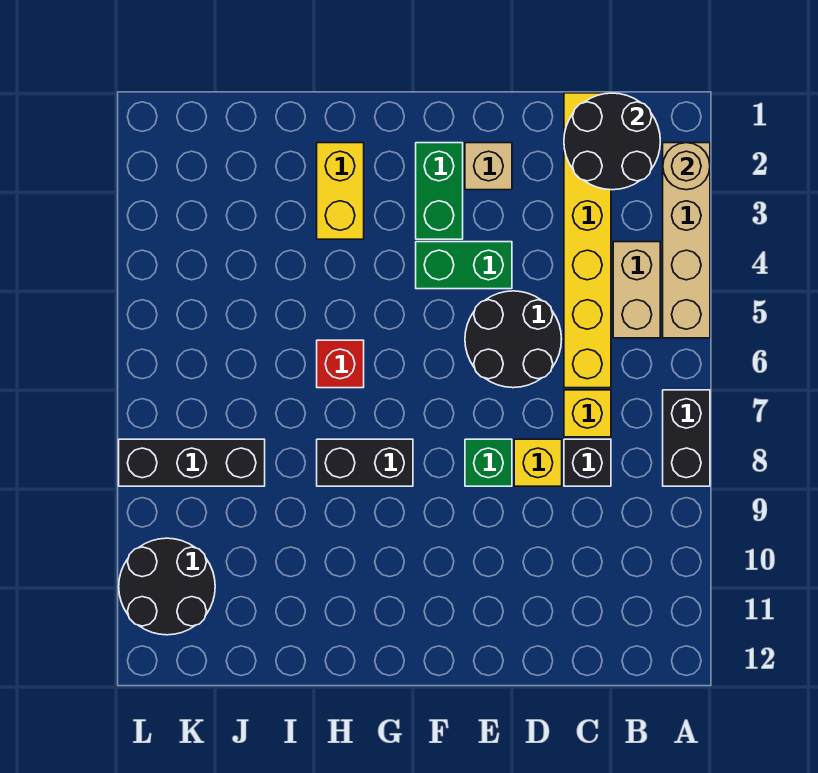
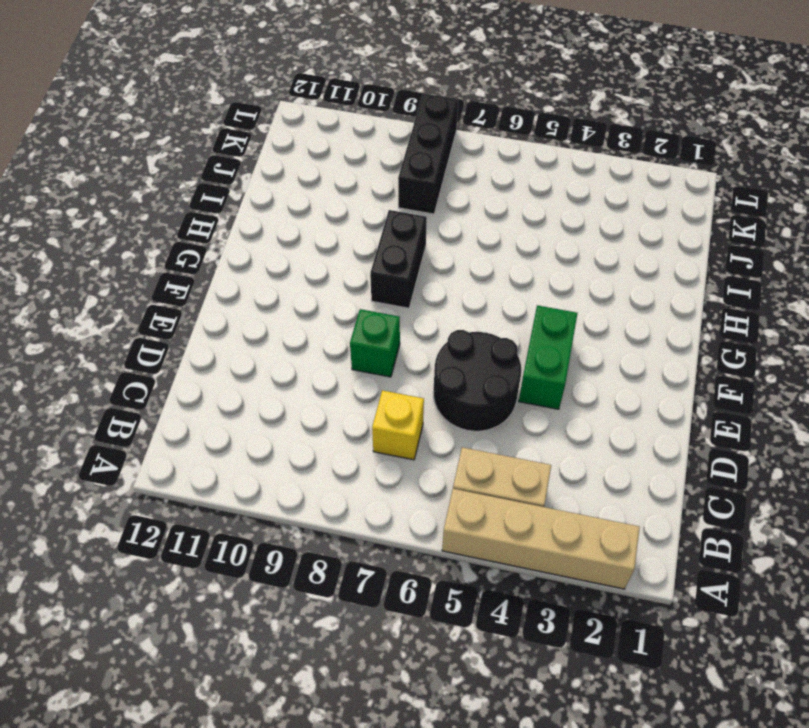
none -> black brick A7:A8 level 1
none -> yellow brick C1:C6 level 1
none -> black brick C8 level 1

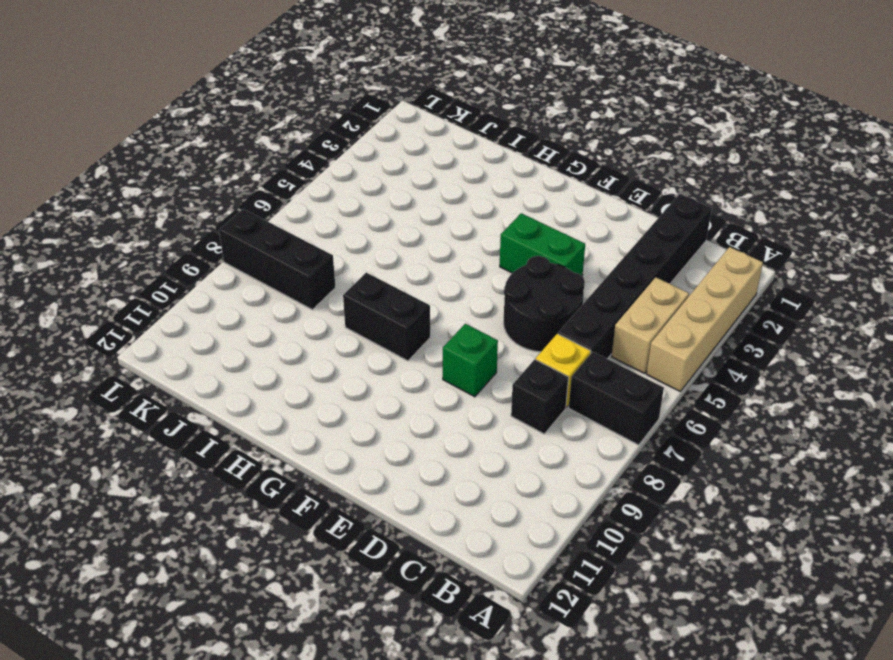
black brick A7:B7 level 1 -> black brick A7:A8 level 1
black brick C1:C6 level 1 -> yellow brick C1:C6 level 1
none -> yellow brick D8 level 1
none -> tan brick E2 level 1
none -> green brick F2:F3 level 1

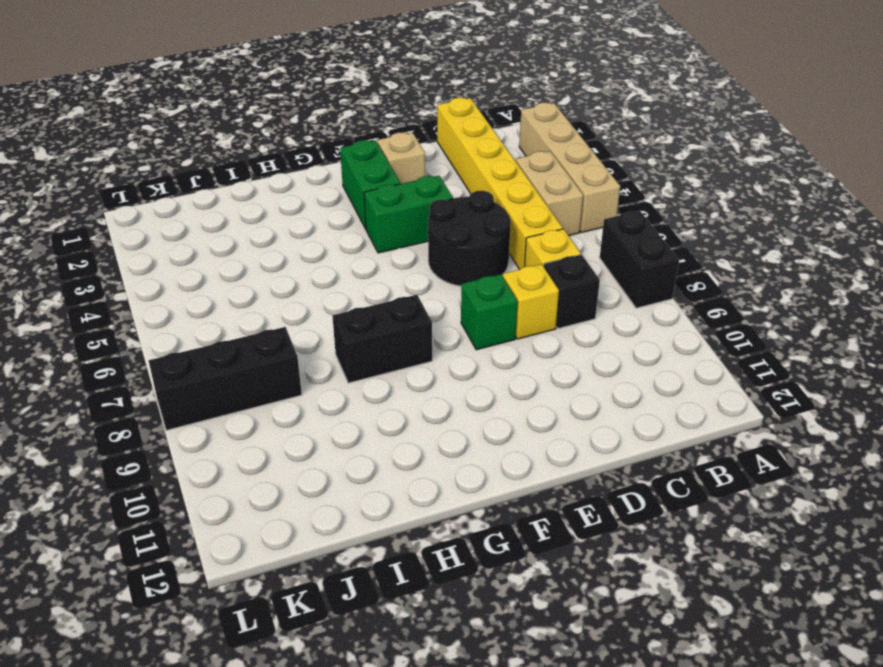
none -> yellow brick H2:H3 level 1
none -> red brick H6 level 1
none -> black round brick K10:L11 level 1

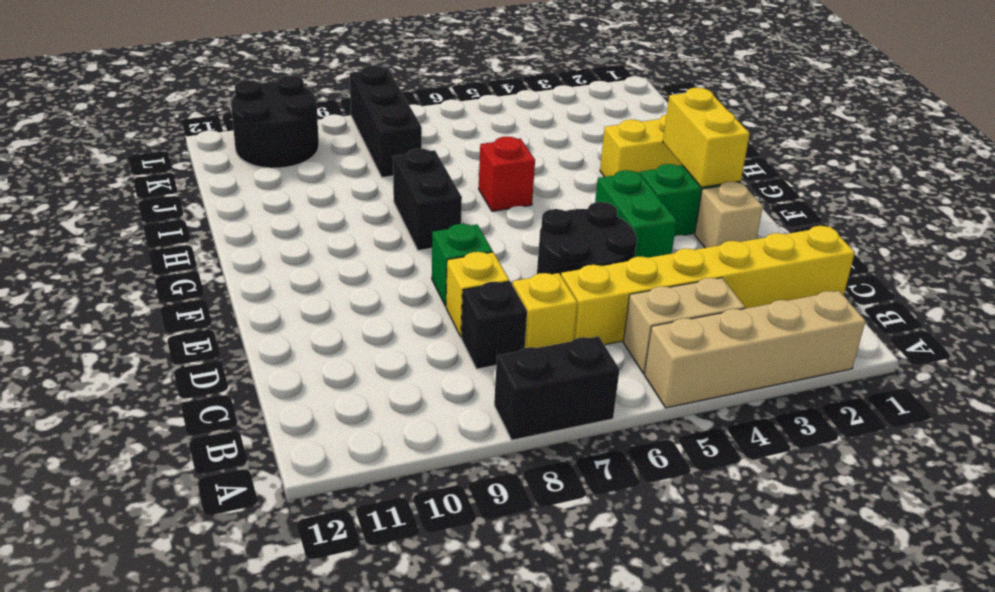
yellow brick F2:G2 level 2 -> none
none -> tan round brick A2 level 2
none -> black round brick B1:C2 level 2

